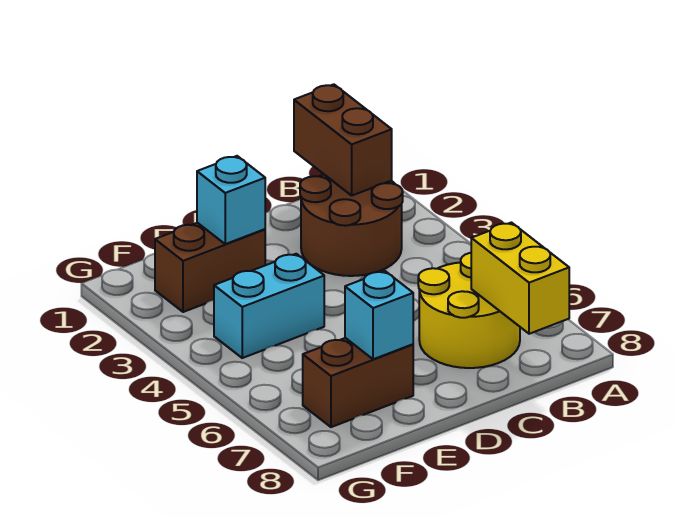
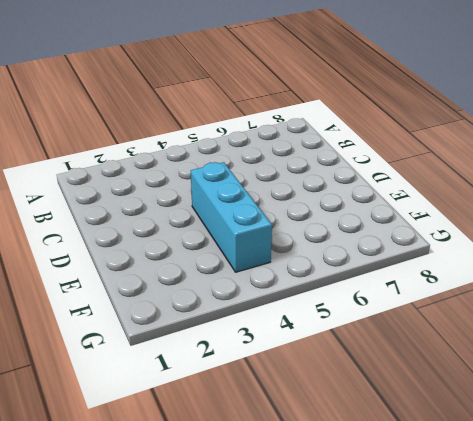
cyan brick D4:F4 level 1 -> cyan brick E4:F4 level 1
none -> brown round brick B2:C3 level 1
none -> yellow round brick B6:C7 level 1

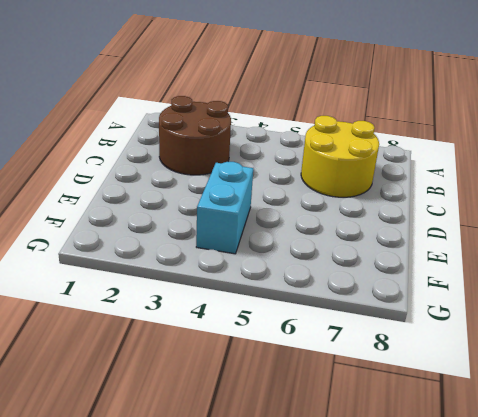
none -> brown brick E2:F2 level 1
none -> brown brick E7:F7 level 1

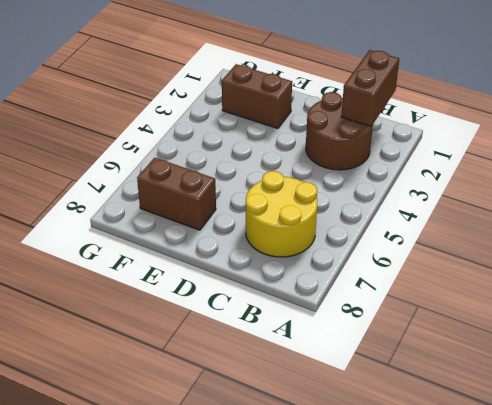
none -> cyan brick E4:F4 level 1
none -> yellow brick B7:B8 level 2

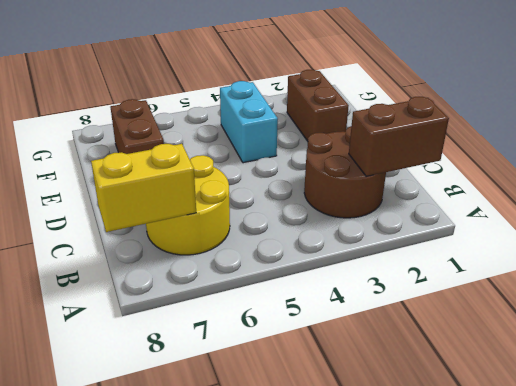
none -> cyan brick E2 level 2
none -> cyan brick E7 level 2

